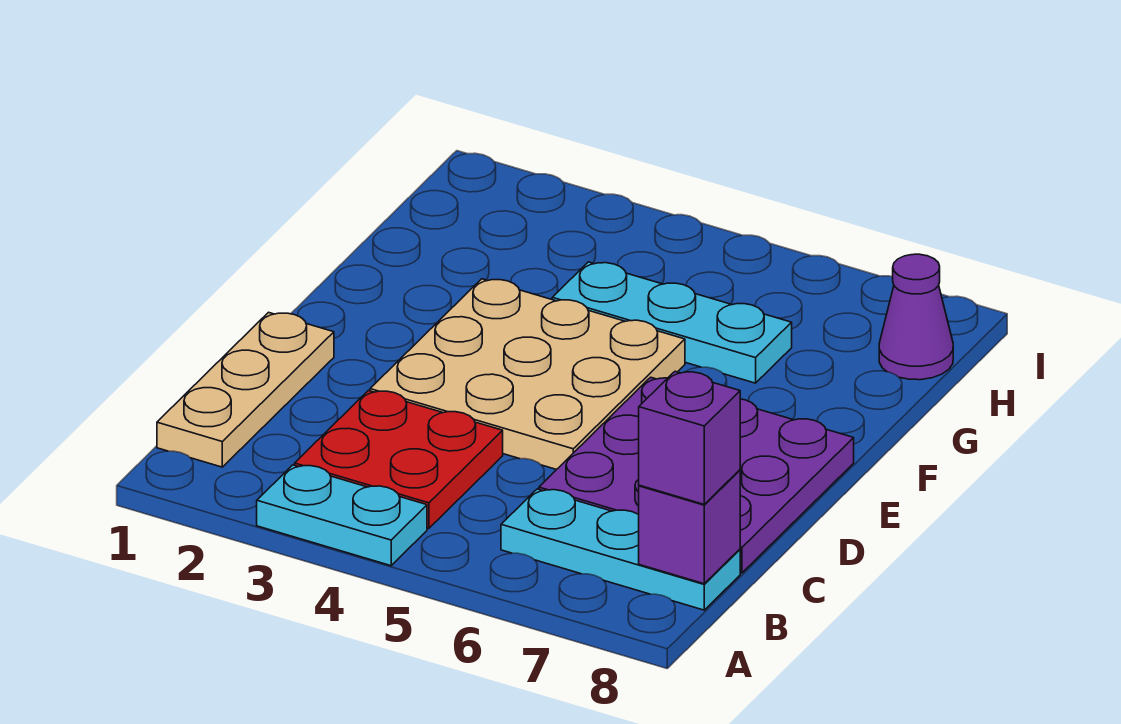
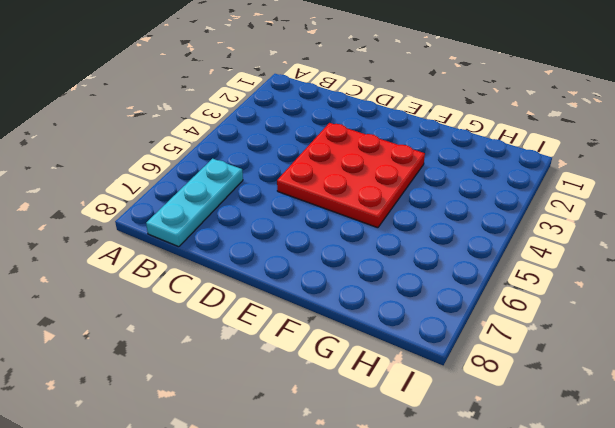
red plate D3:F5 level 1 -> tan plate D3:F5 level 1
none -> cyan plate A3:A4 level 1
none -> tan plate B1:D1 level 1

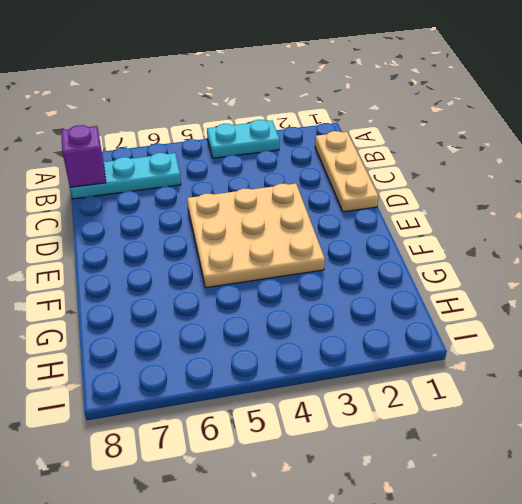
none -> red plate B3:C4 level 1
none -> purple plate C6:E8 level 1

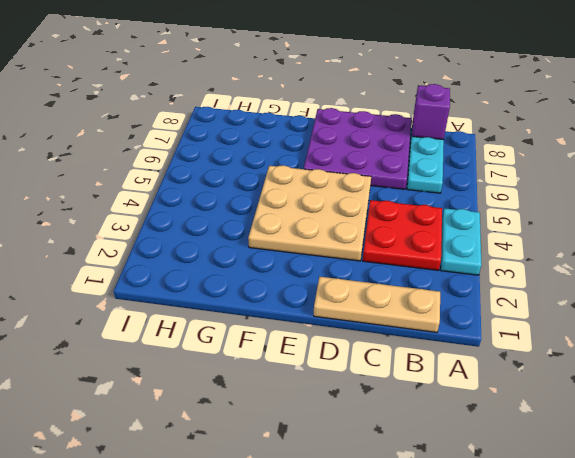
none -> cyan plate G4:G6 level 1
none -> purple cone H8 level 1

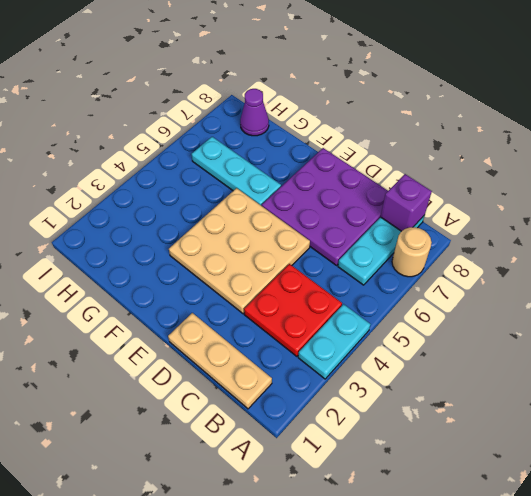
tan round brick A7 level 1 -> none
cyan plate F6:H6 level 1 -> cyan plate G4:G6 level 1
none -> purple brick B8 level 3

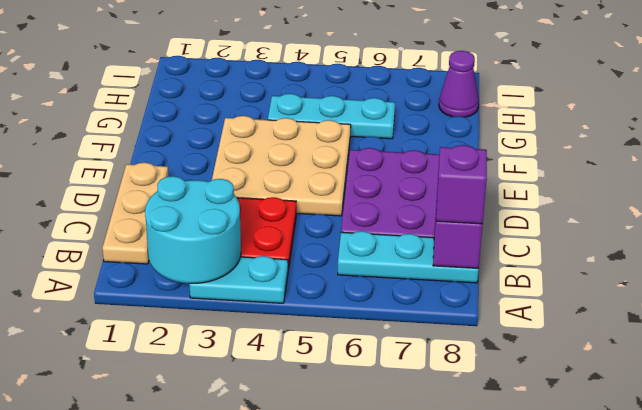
cyan round brick A2:B3 level 2 -> none

